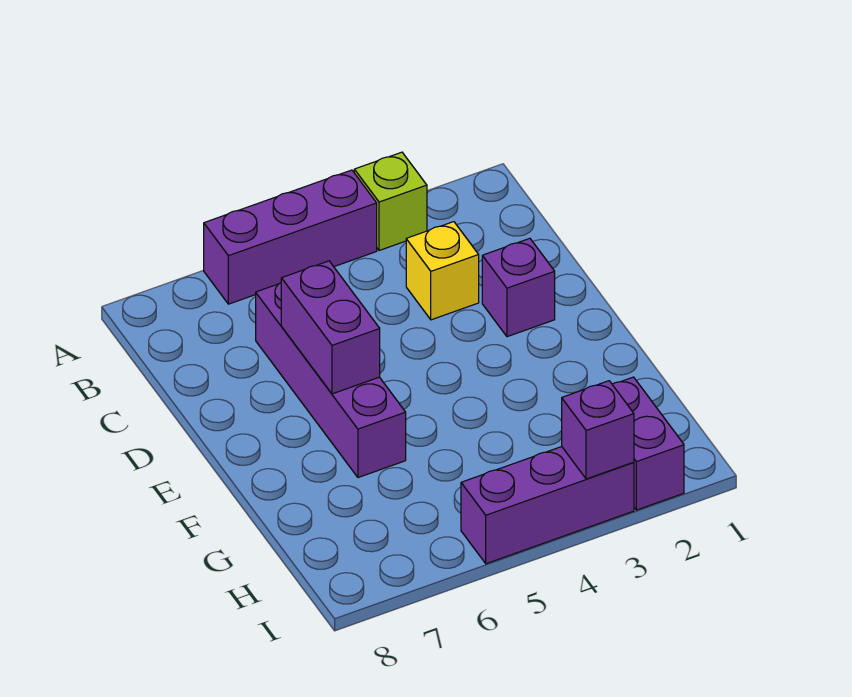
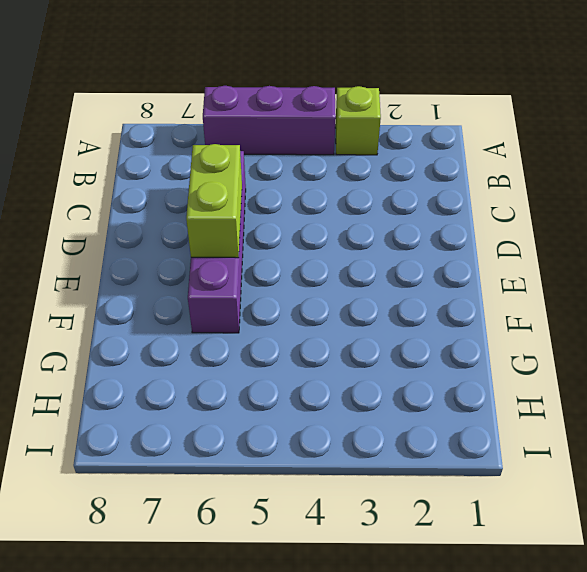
lime brick D6:E6 level 2 -> purple brick D6:E6 level 2
none -> yellow brick C3 level 1
none -> purple brick D2 level 1

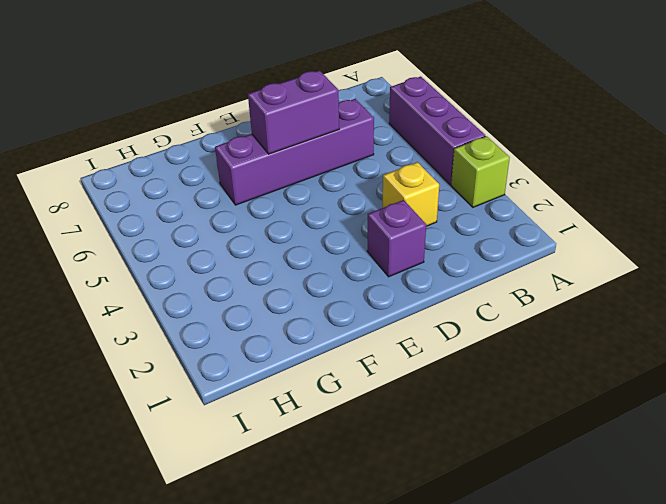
none -> purple brick H2:I2 level 1
none -> purple brick I3:I5 level 1

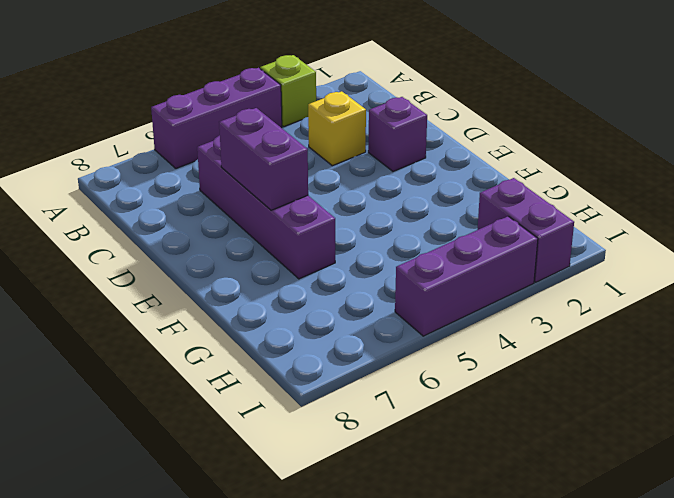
none -> purple brick I3 level 2

